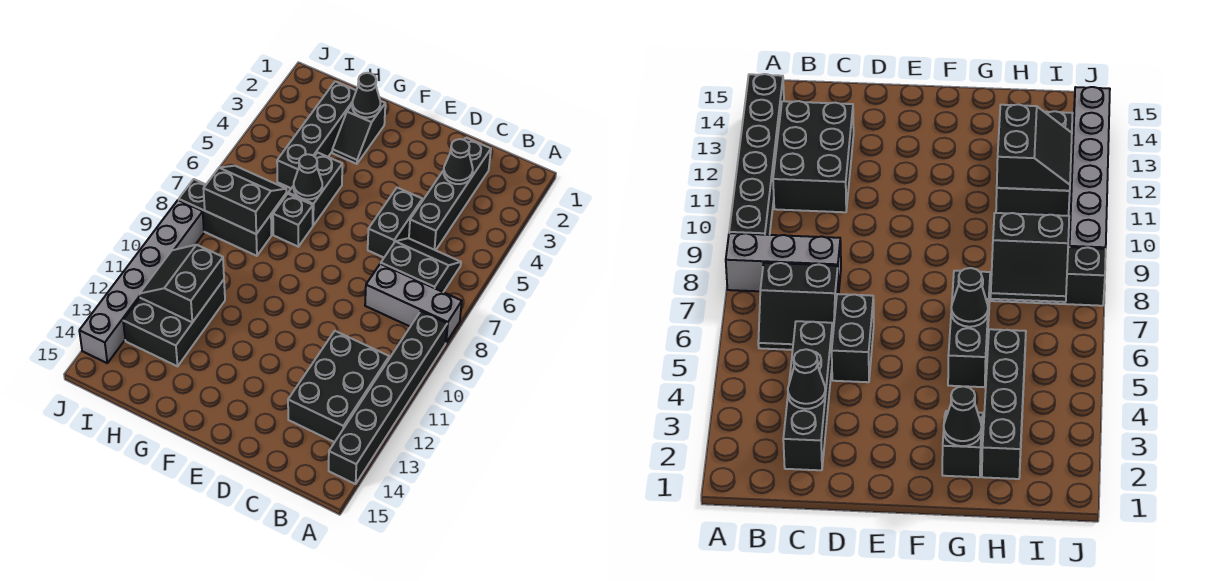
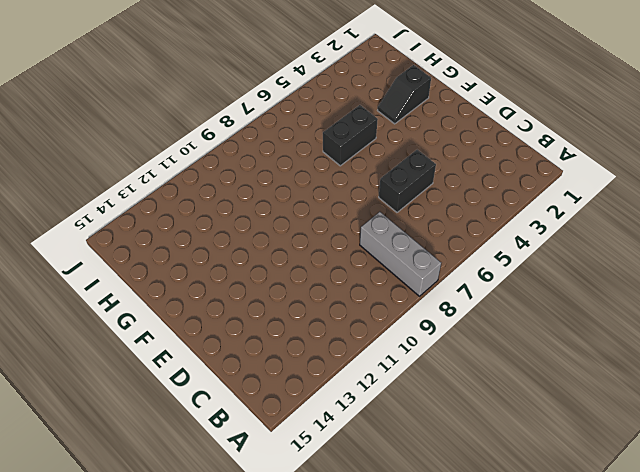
none -> black brick A9:A14 level 1
none -> black slope B6:C7 level 1 top 7
none -> black brick B11:C13 level 1

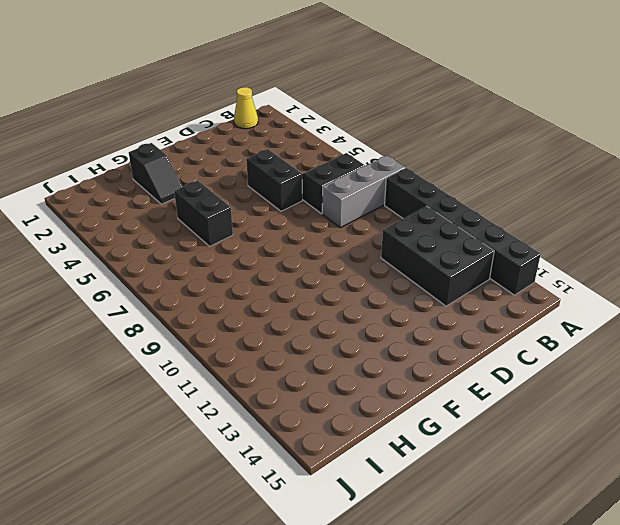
yellow cone B1 level 1 -> none
none -> black brick C2:C5 level 1
none -> black brick G7 level 1
none -> black brick H2:H5 level 1

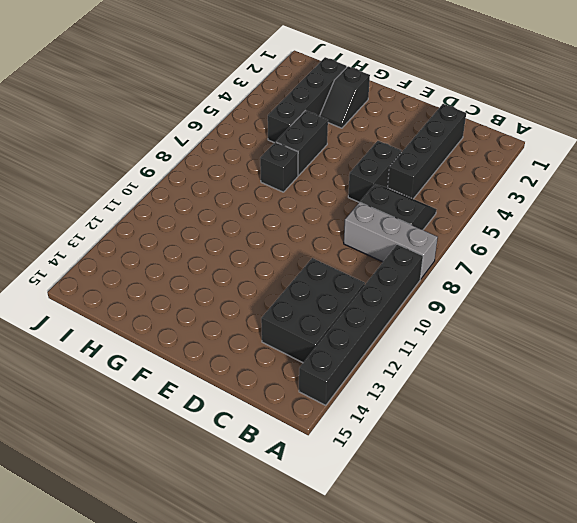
none -> black brick H8:J8 level 1
none -> black brick H11:I13 level 1
none -> grey brick J9:J14 level 1

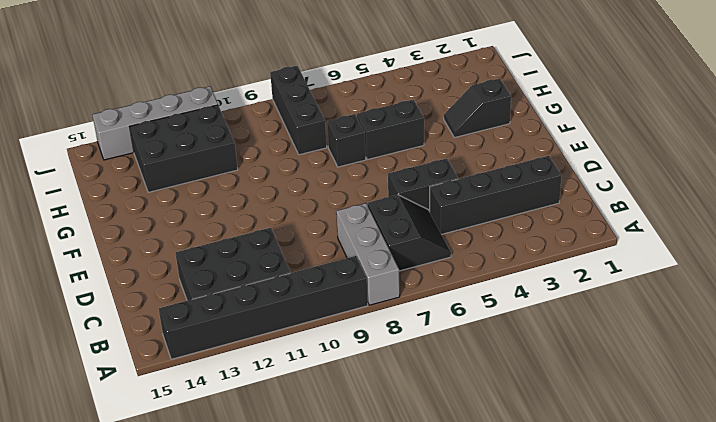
grey brick J11:J14 level 1 -> grey brick J9:J14 level 1
none -> black brick H2:H5 level 1
none -> black cone C3 level 2
none -> black cone G2 level 2

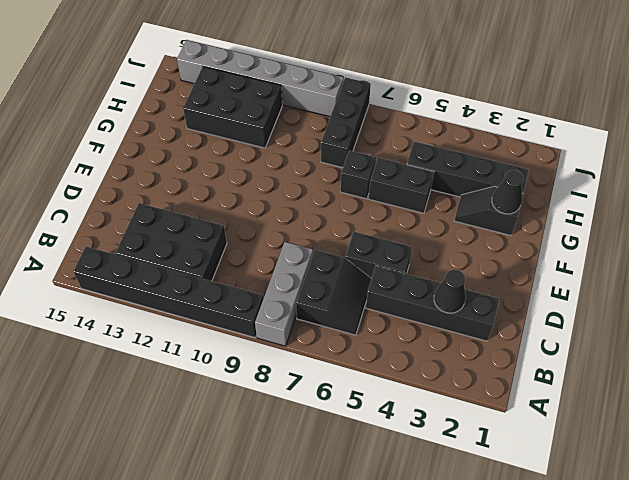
none -> black cone G6 level 2
none -> black slope H7:I8 level 2 top 8
none -> black slope H11:I12 level 2 top H

